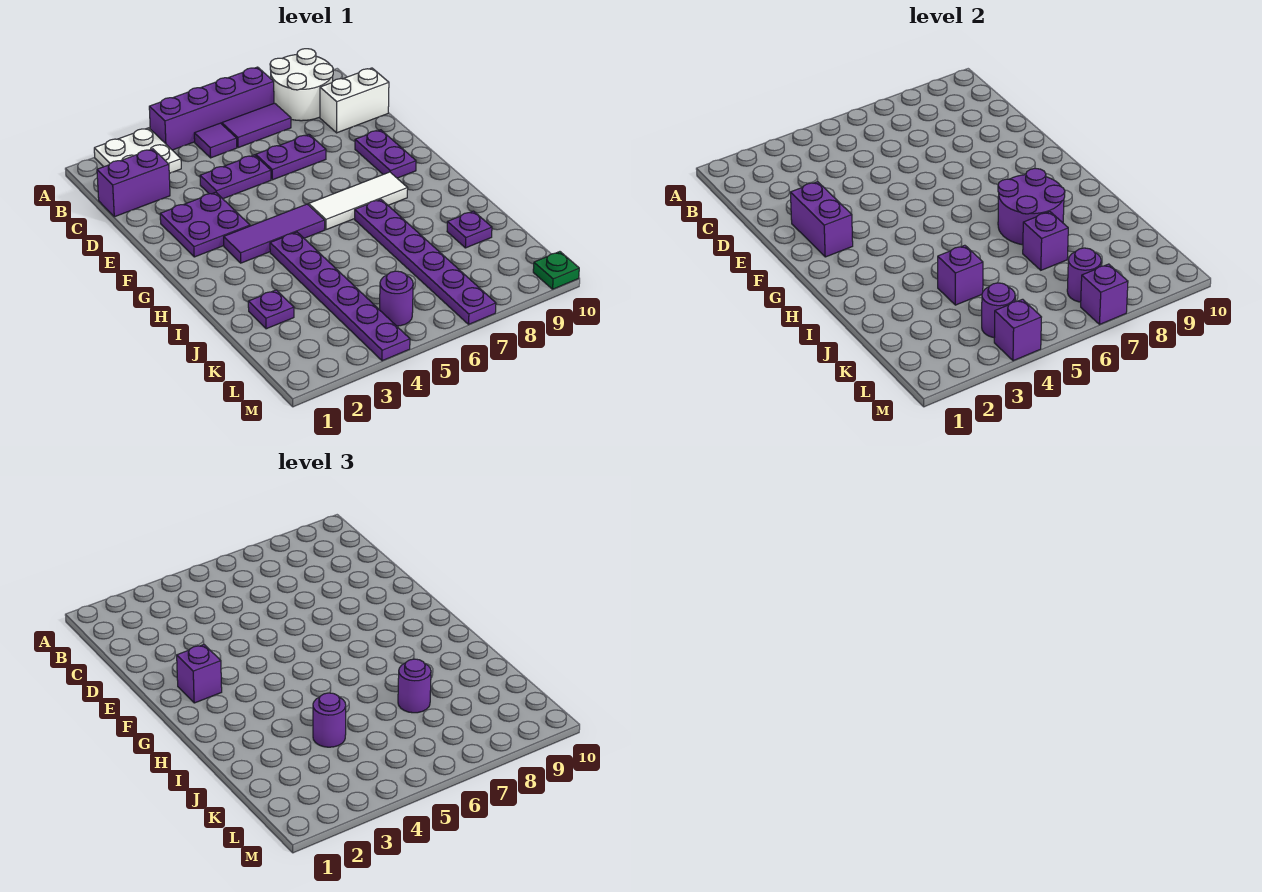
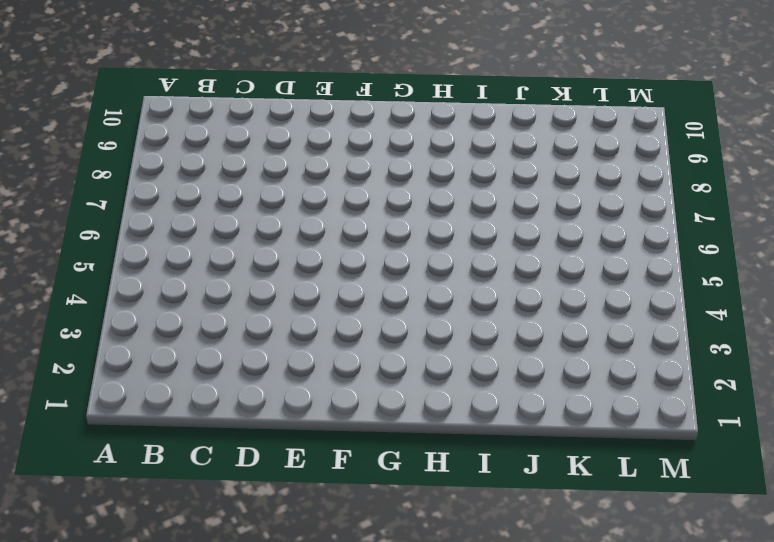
none -> white plate A2:B3 level 1
none -> purple brick A4:A7 level 1
none -> white round brick A8:B9 level 1
none -> purple tile B5 level 1

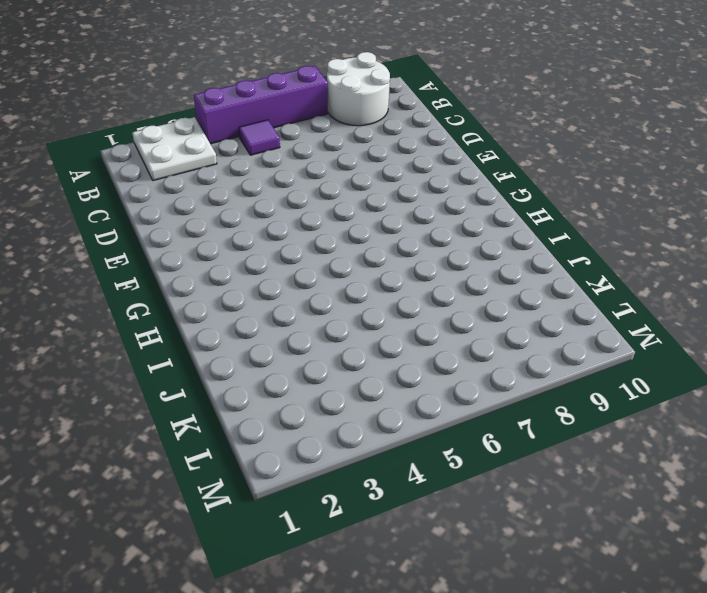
none -> purple tile B6:B7 level 1
none -> purple brick C1:C2 level 1
none -> white brick C9:C10 level 1
none -> purple plate D4:D5 level 1

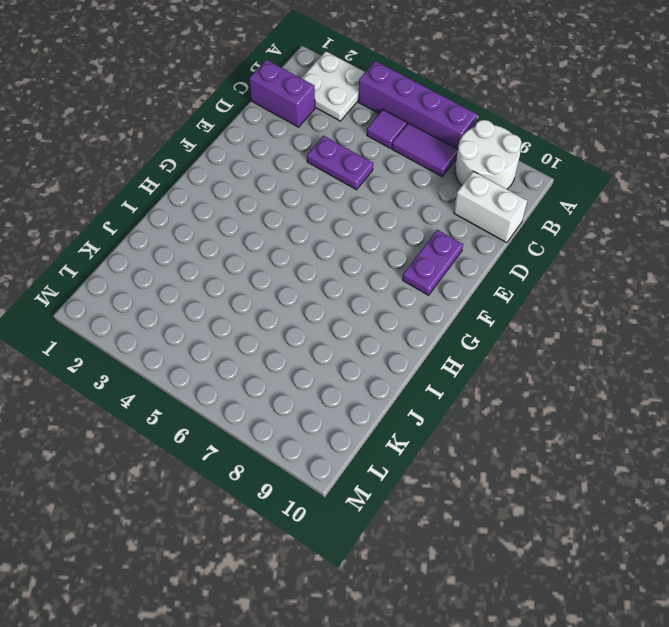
none -> purple plate D6:D7 level 1
none -> purple plate E2:F3 level 1
none -> purple tile G3:G5 level 1
none -> white tile G6:G8 level 1

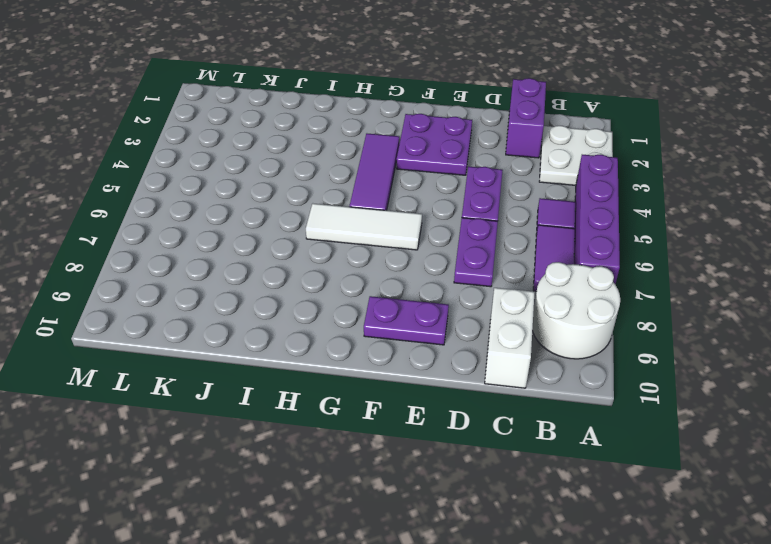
white tile F6:H6 level 1 -> white tile G6:G8 level 1
none -> purple plate H4:M4 level 1
none -> purple plate H7:M7 level 1
none -> purple plate J2 level 1
none -> purple plate J9 level 1

